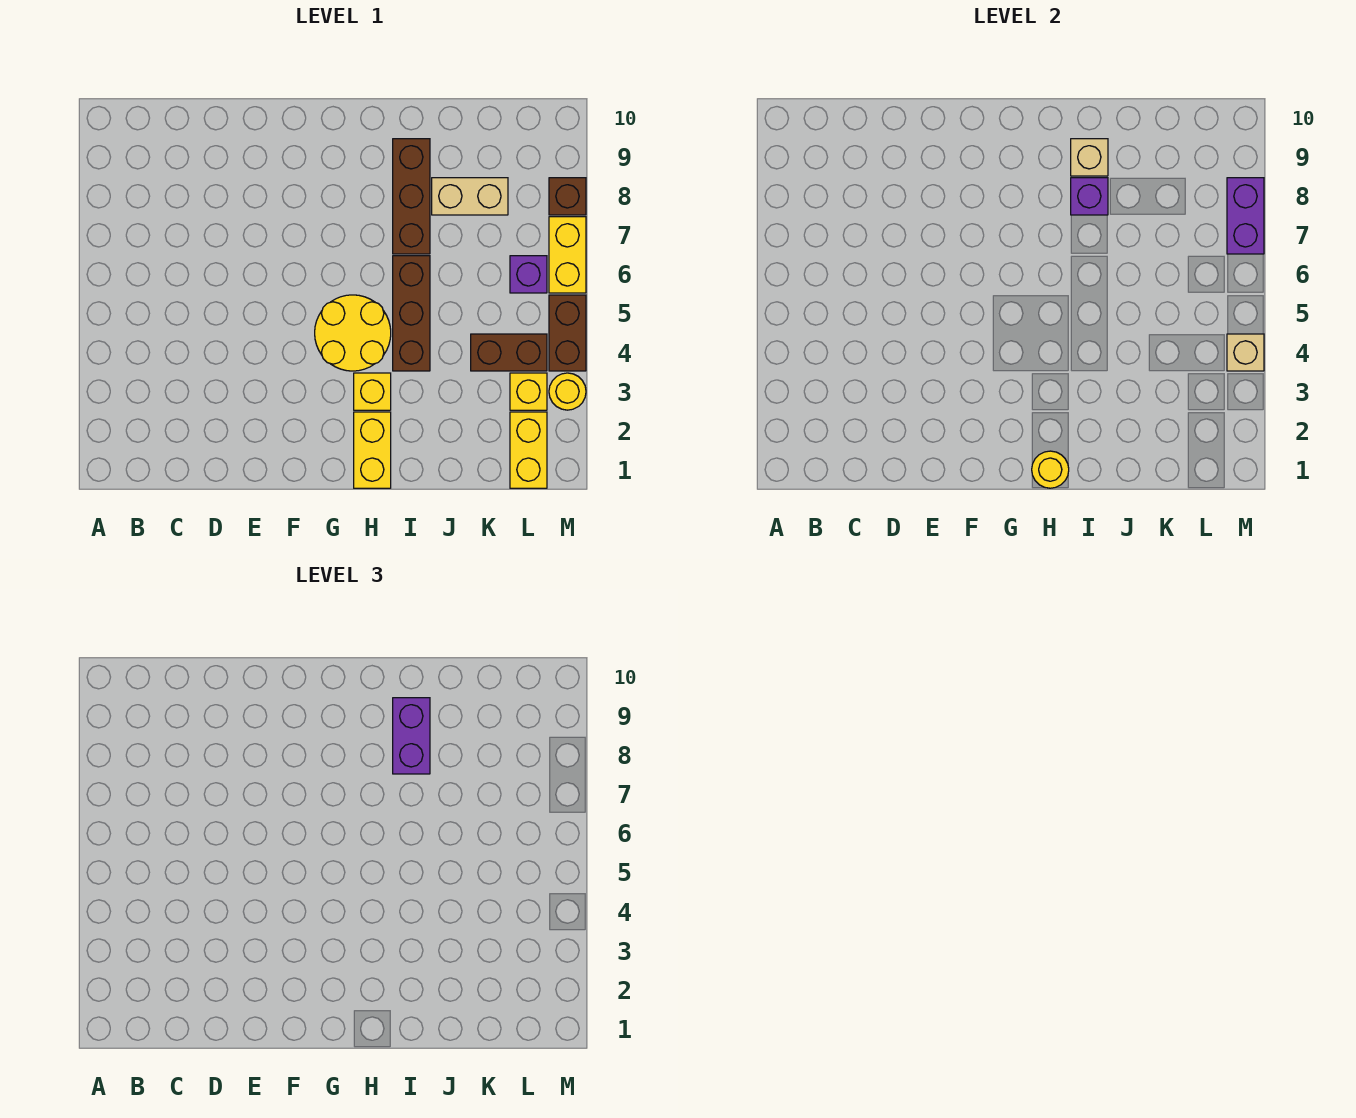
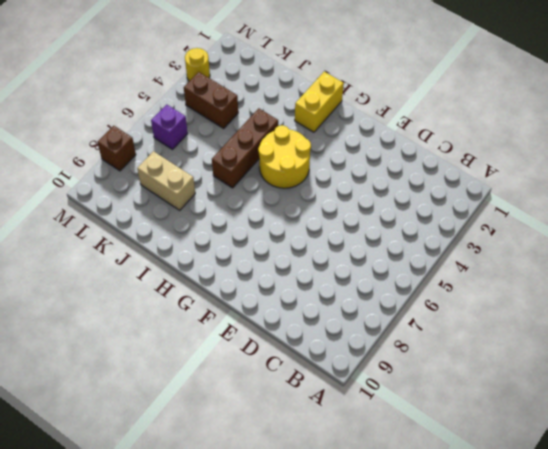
none -> yellow brick H3 level 1
none -> brown brick I7:I9 level 1
none -> yellow brick L1:L2 level 1

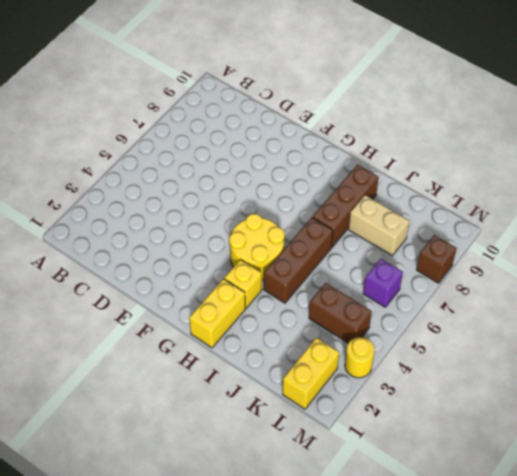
none -> yellow brick L3 level 1
none -> brown brick M4:M5 level 1
none -> yellow brick M6:M7 level 1

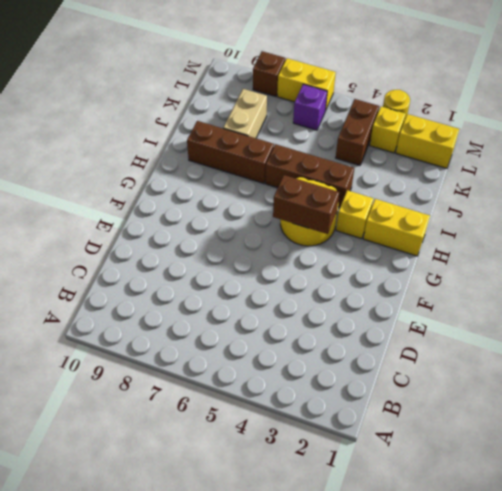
brown brick G4:G5 level 2 -> brown brick M4:M5 level 1
none -> yellow round brick H1 level 2
none -> purple brick I8 level 2
none -> tan brick I9 level 2

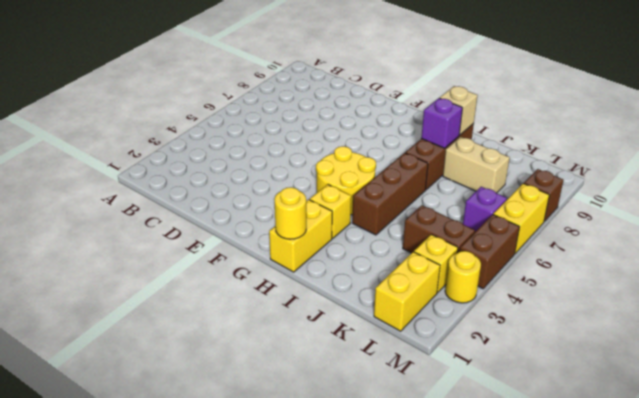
none -> tan brick M4 level 2
none -> purple brick M7:M8 level 2
none -> purple brick I8:I9 level 3

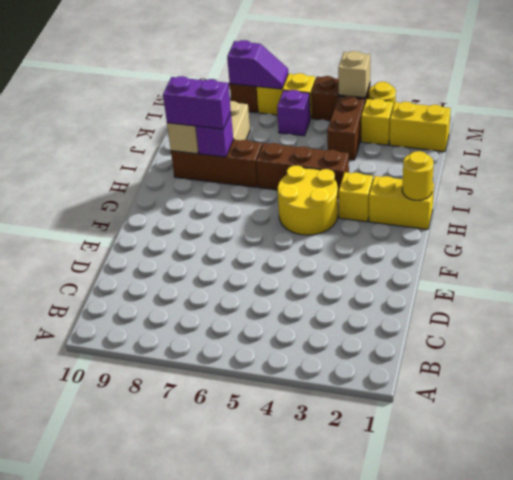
purple slope M7:M8 level 2 top 8 -> purple brick M7:M8 level 2

